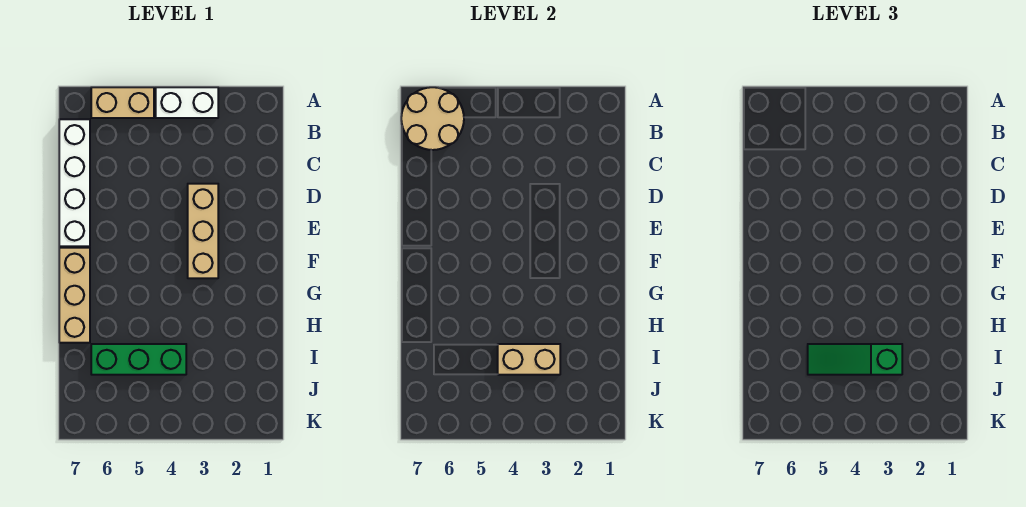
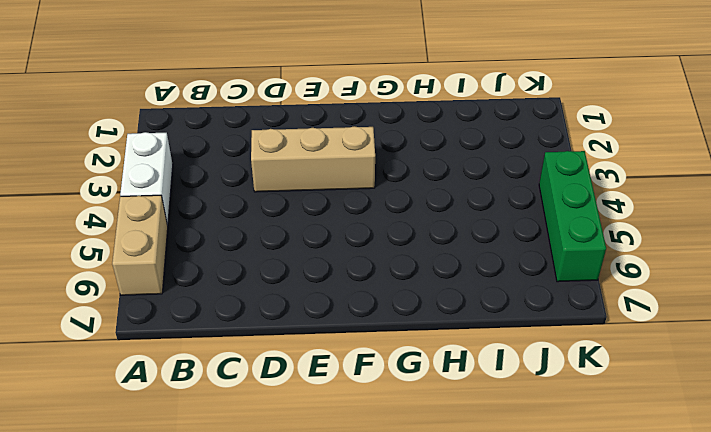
green brick K4:K6 level 1 -> green brick I4:I6 level 1
none -> white brick B7:E7 level 1
none -> tan brick F7:H7 level 1

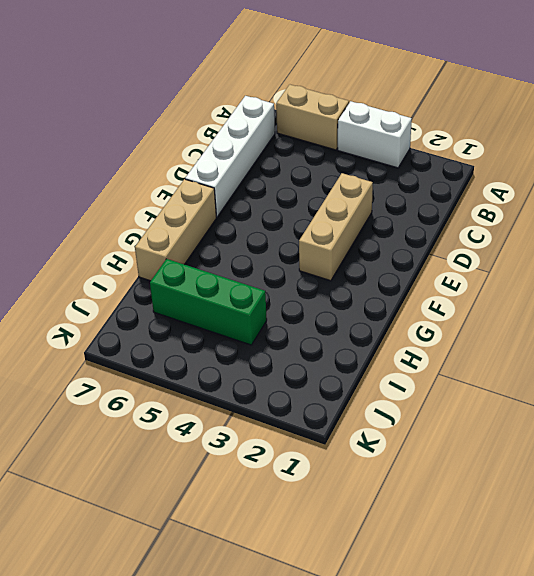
none -> tan round brick A6:B7 level 2
none -> tan brick I3:I4 level 2

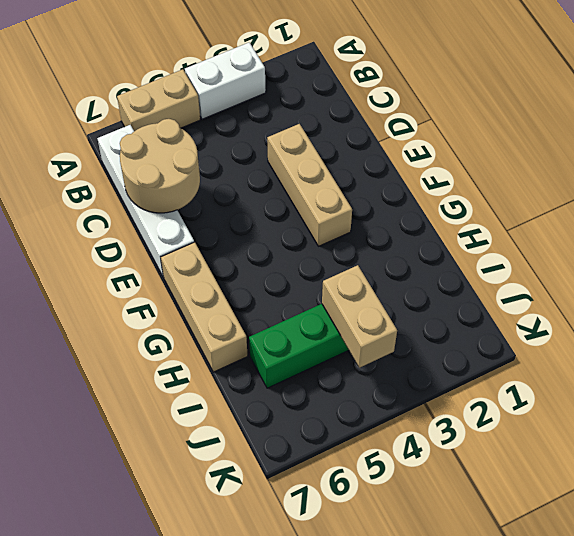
tan round brick C6:D7 level 2 -> tan round brick A6:B7 level 2
tan brick I4:J4 level 2 -> tan brick I3:I4 level 2
none -> green slope I3:I5 level 3 top 3

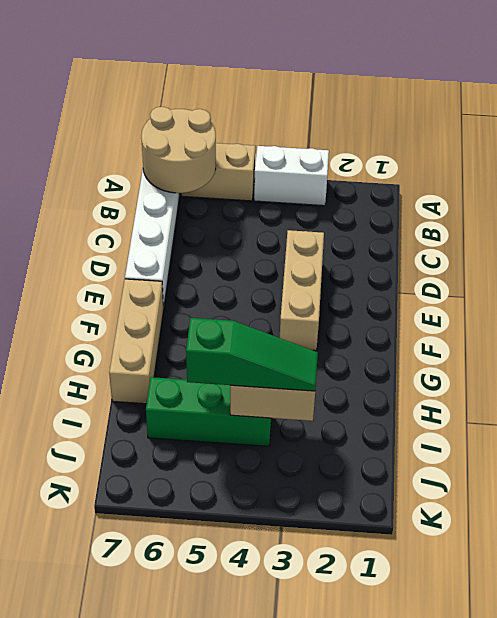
green slope I3:I5 level 3 top 5 -> green slope I3:I5 level 3 top 3

